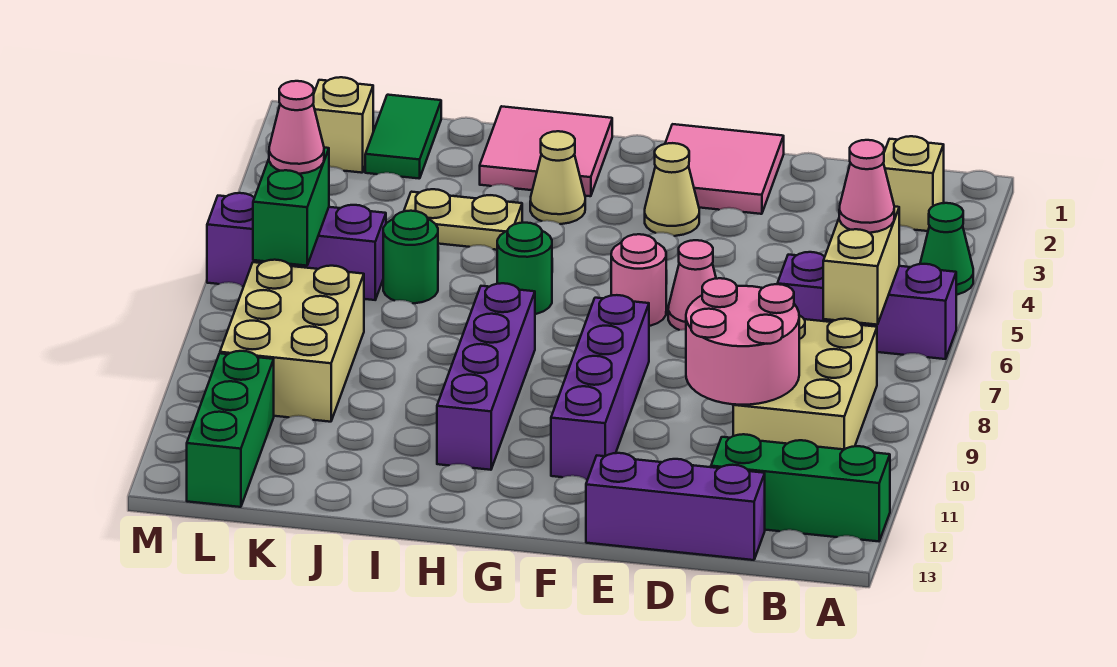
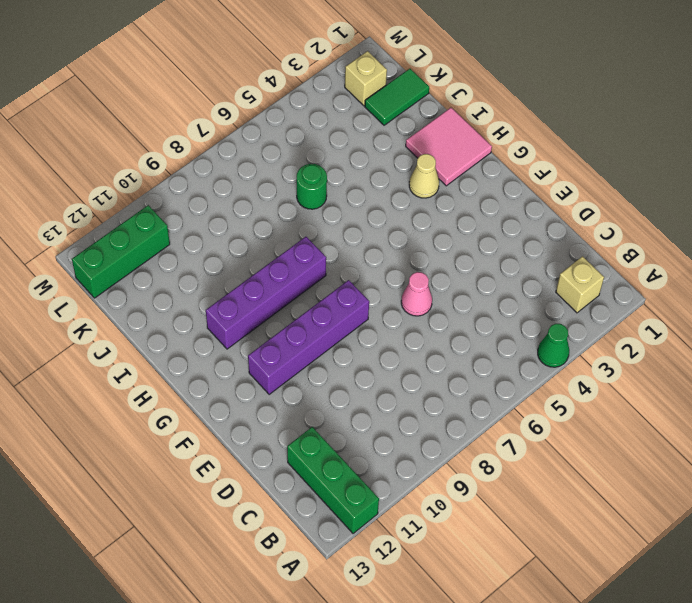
none -> purple brick A6:C6 level 1
none -> tan brick B8:C10 level 1
none -> purple brick C13:E13 level 1

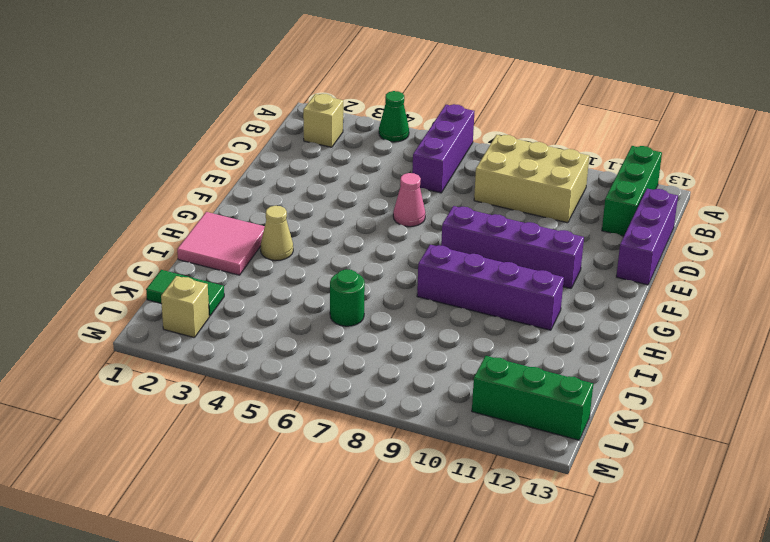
none -> pink tile E1:F2 level 1
none -> tan cone F3 level 1
none -> pink round brick F6 level 1

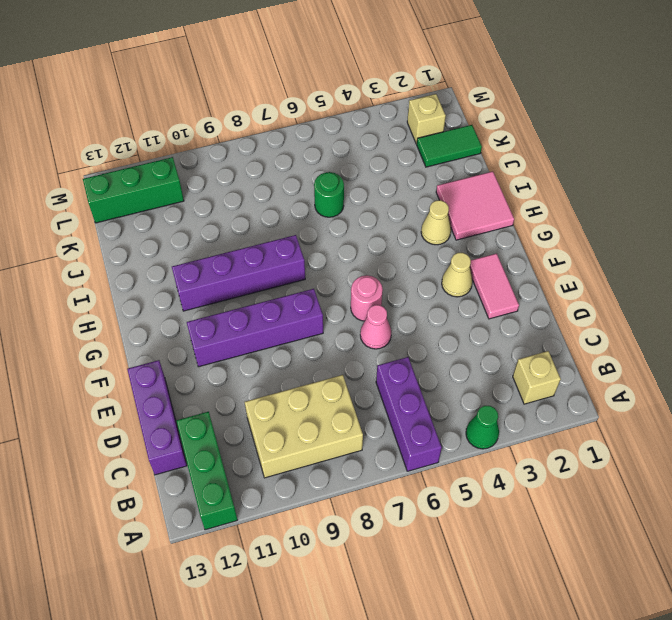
pink tile E2:F2 level 1 -> pink tile E1:F2 level 1
none -> green round brick H6 level 1
none -> tan plate I4:J4 level 1
none -> purple brick K6:M6 level 1

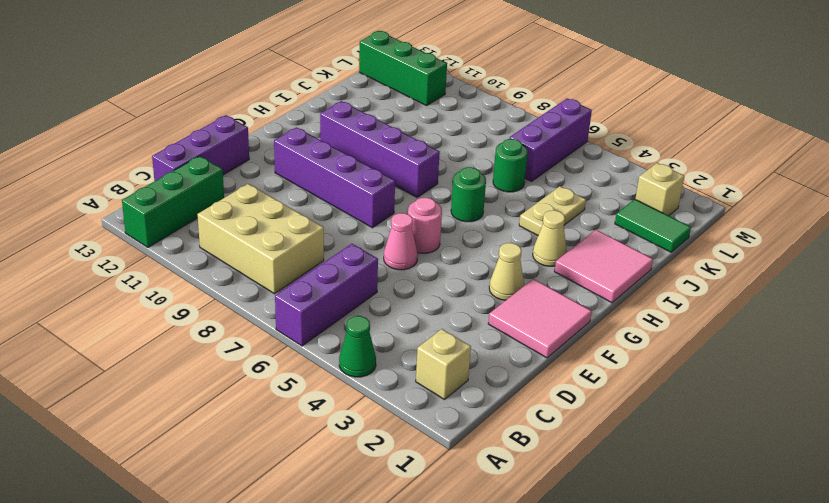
none -> tan brick K8:L10 level 1
none -> tan brick B6:B7 level 2
none -> pink round brick C9:D10 level 2

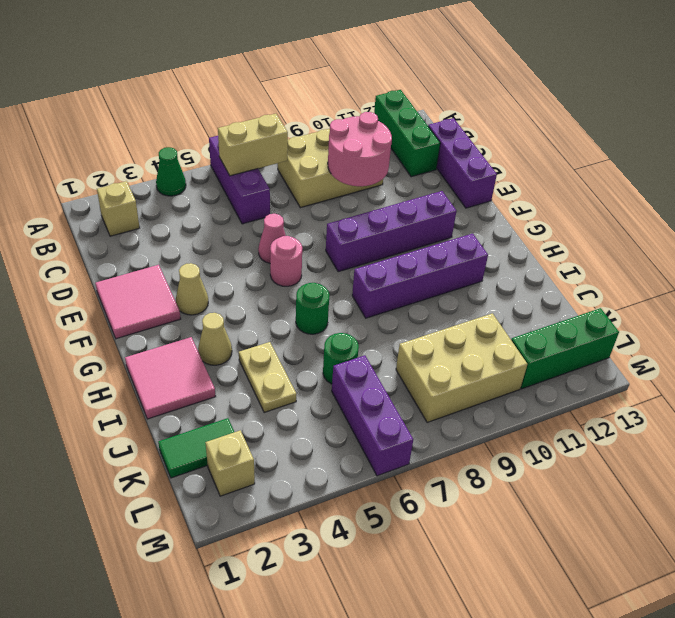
none -> green brick L6:L7 level 2
none -> pink cone B6 level 3
none -> pink cone L6 level 3

